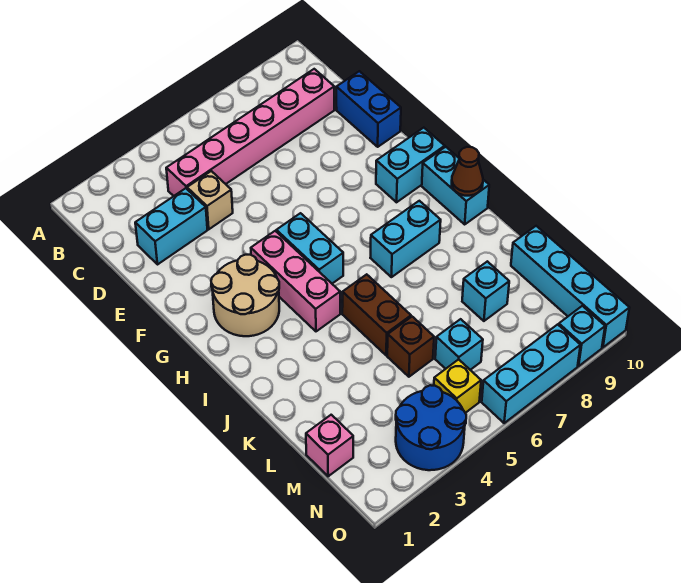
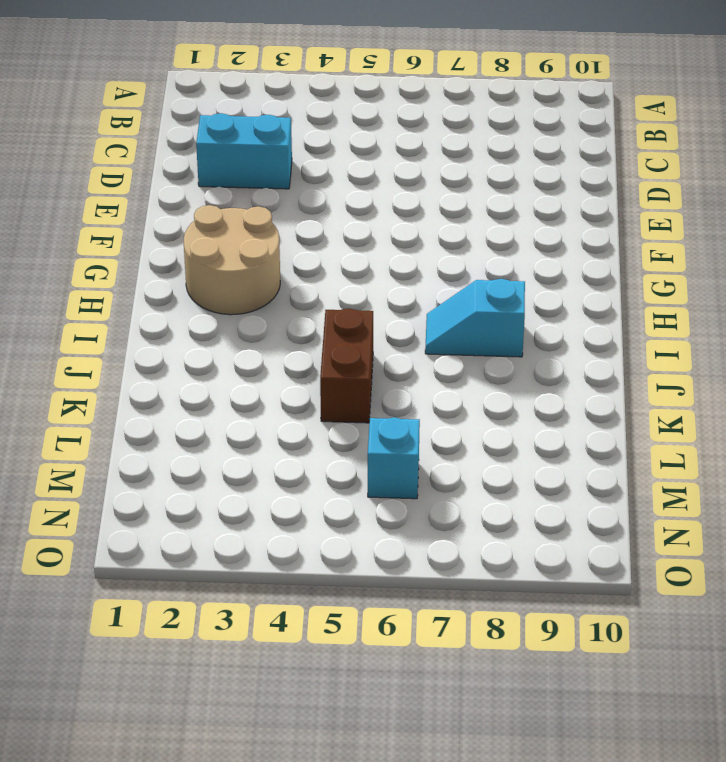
cyan slope I7:I8 level 1 top 8 -> cyan brick I7:I8 level 1
none -> pink brick C4:C9 level 1
none -> tan brick D4 level 1
none -> blue brick D10:E10 level 1

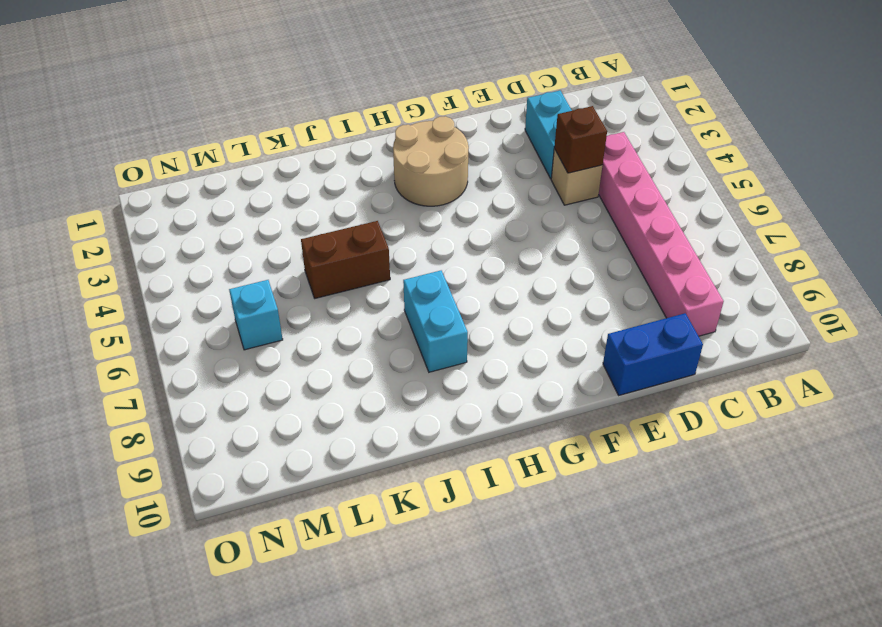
brown brick D4 level 2 -> brown brick L5 level 1
none -> pink brick G4:I4 level 1
none -> cyan brick G5:H5 level 1
none -> cyan brick G9:G10 level 1

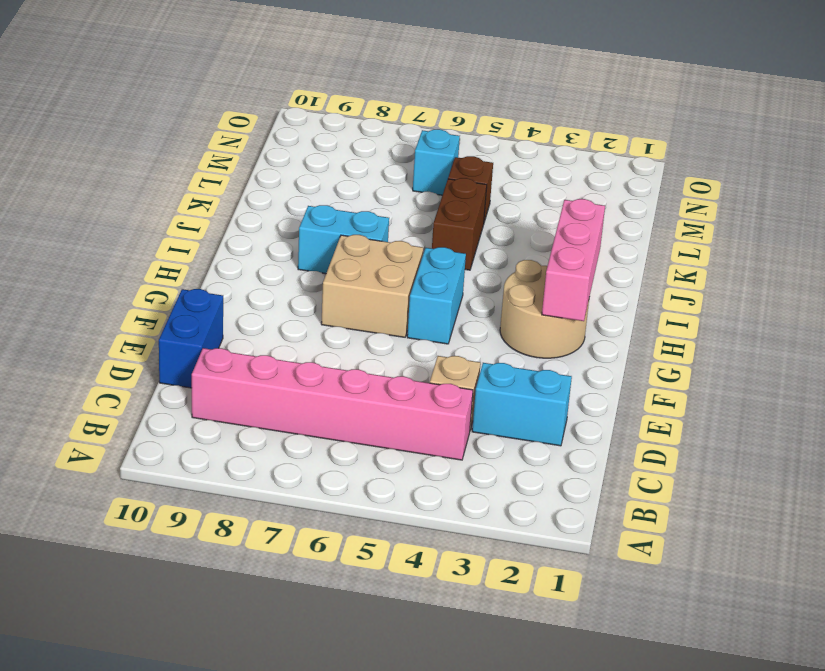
pink brick G2:I2 level 2 -> pink brick G4:I4 level 1
tan brick G6:H7 level 1 -> none
none -> cyan brick G9:G10 level 1
none -> cyan brick H10:I10 level 1
none -> cyan brick L8 level 1

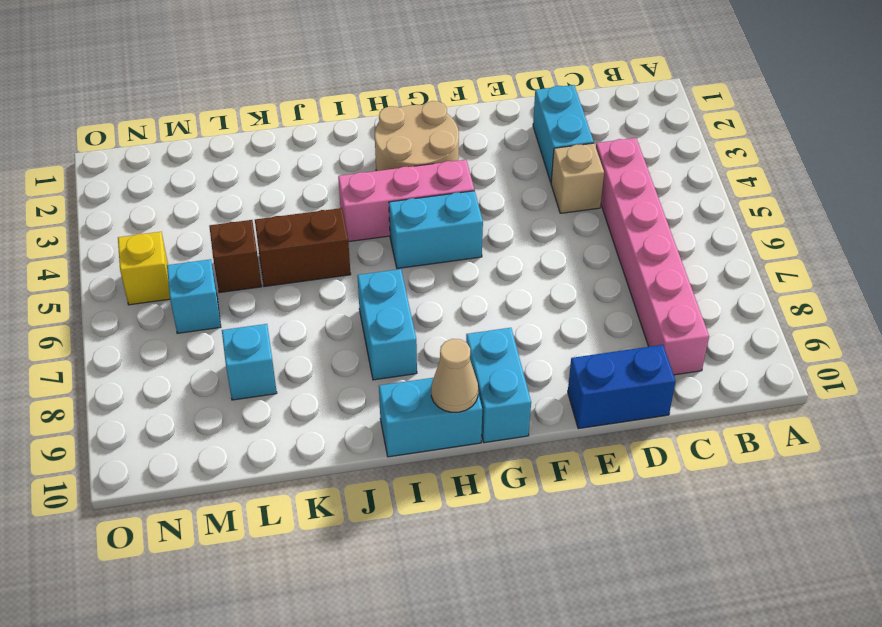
tan cone H10 level 2 -> none
none -> cyan brick L10:O10 level 1
none -> pink brick M1 level 1
none -> blue round brick N3:O4 level 1

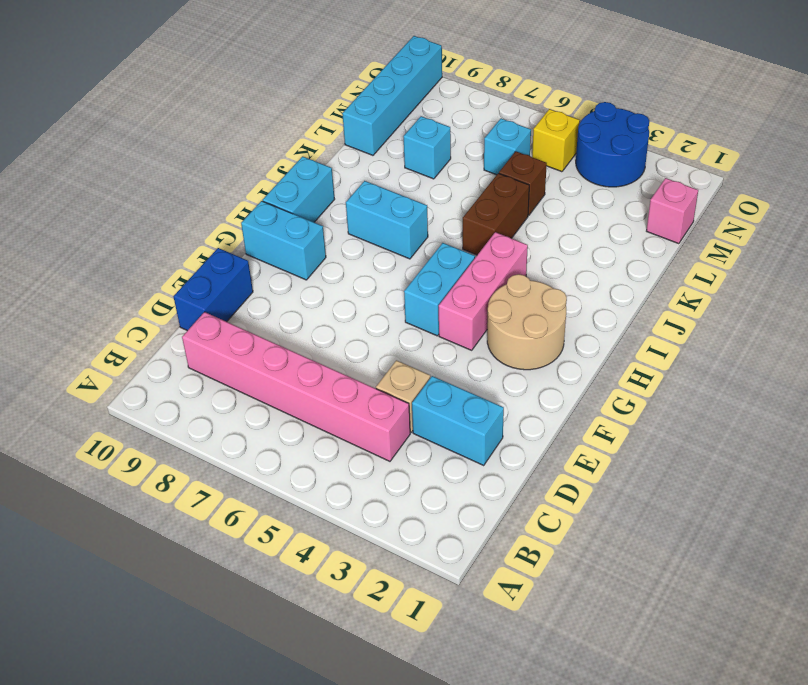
none -> cyan brick O6:O8 level 1
none -> cyan brick O9 level 1
none -> brown cone I10 level 2

